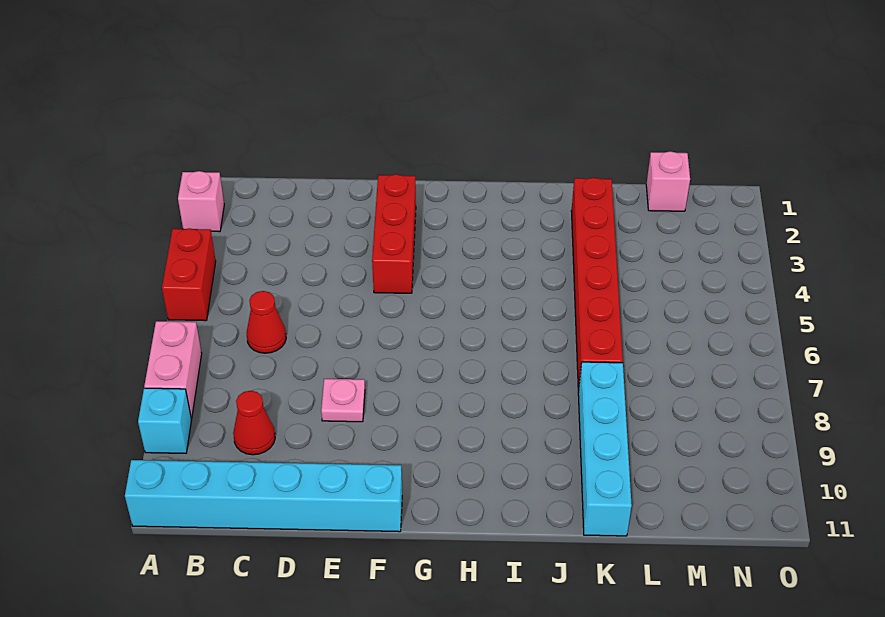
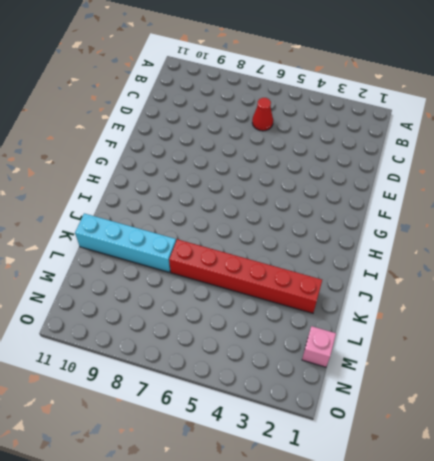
none -> pink brick A2 level 1
none -> red brick A4:A5 level 1
none -> pink brick A7:A8 level 1

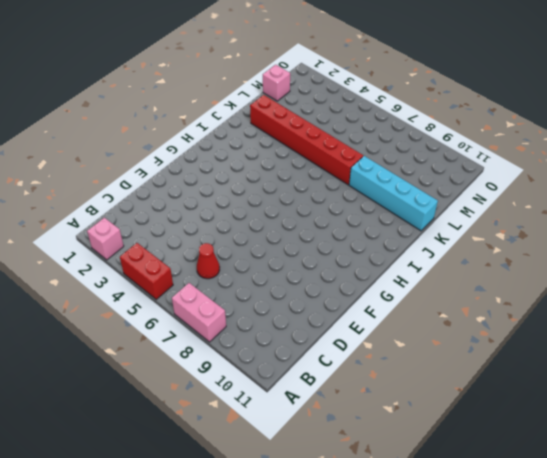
none -> cyan brick A9 level 1
none -> cyan brick A11:F11 level 1
none -> red cone C9 level 1

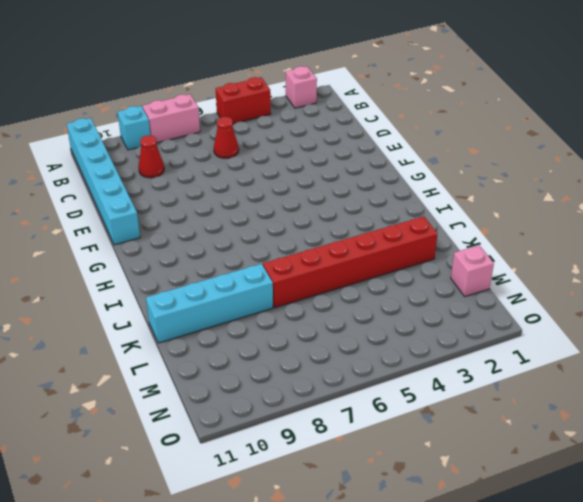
none -> pink plate E8 level 1
none -> red brick F2:F4 level 1

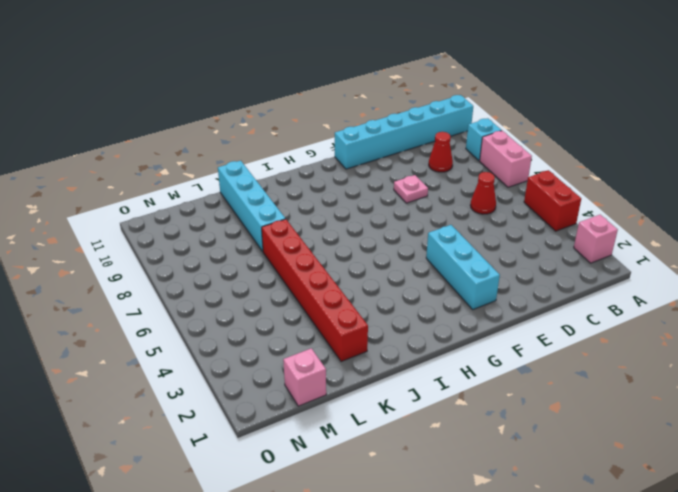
cyan brick F2:F4 level 1 -> red brick F2:F4 level 1

